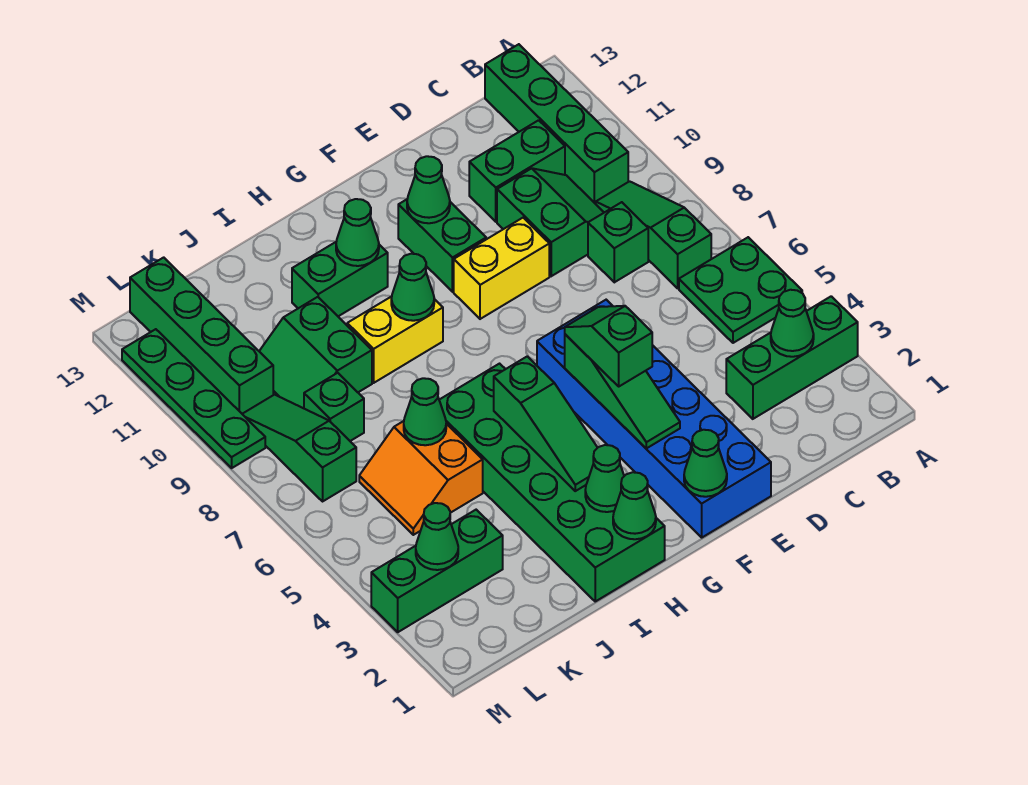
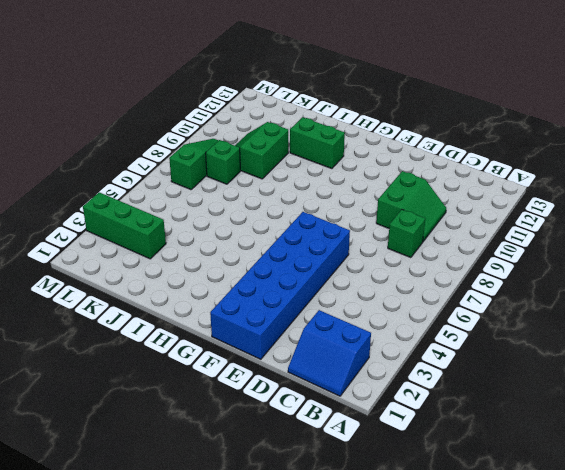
blue slope B1:C2 level 1 top 2 -> none
none -> green brick A3:C3 level 1
none -> green plate A5:B6 level 1
none -> green slope B7:B9 level 1 top 7
none -> green brick B10:B13 level 1

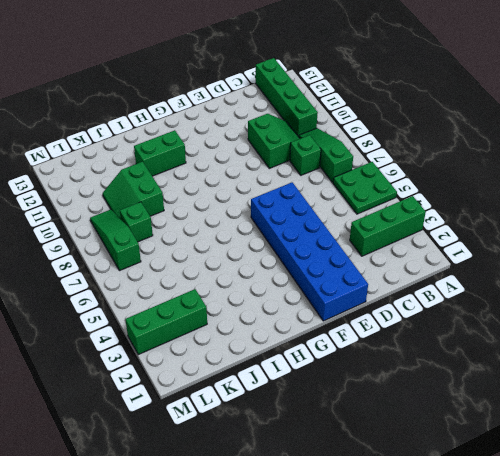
none -> green brick C11:D11 level 1
none -> yellow brick E9:F9 level 1
none -> green brick F10:F11 level 1
none -> green brick H1:I6 level 1

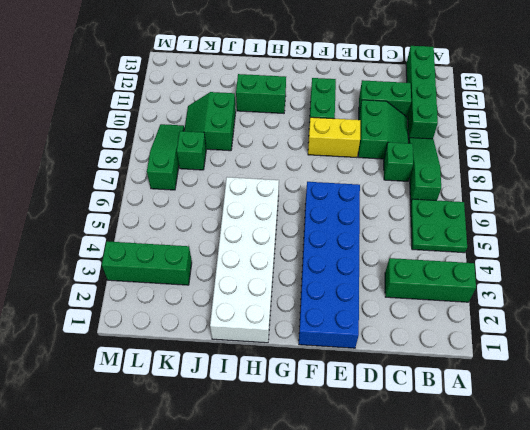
white brick H1:I6 level 1 -> green brick H1:I6 level 1
none -> yellow brick H9:I9 level 1
none -> orange slope J5:K6 level 1 top J
none -> green brick L10:L13 level 1
none -> green plate M9:M12 level 1

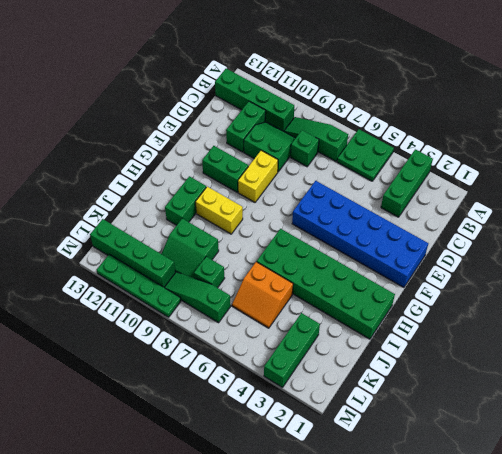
yellow brick H9:H10 level 1 -> yellow brick H9:I9 level 1
none -> green cone B3 level 2
none -> green cone F1 level 2
none -> green slope F3:F5 level 2 top 5
none -> green cone F11 level 2

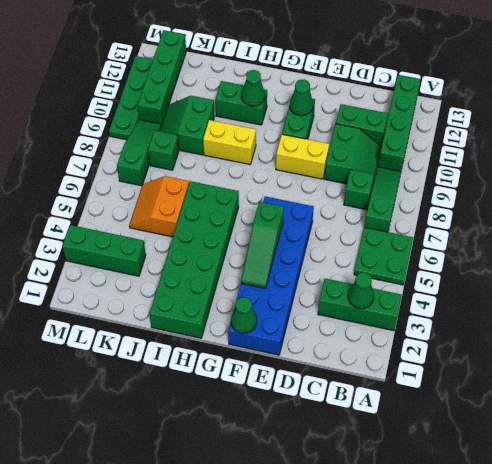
none -> green cone H1 level 2
none -> green cone H2 level 2
none -> green slope H3:H5 level 2 top 5
none -> green cone H9 level 2

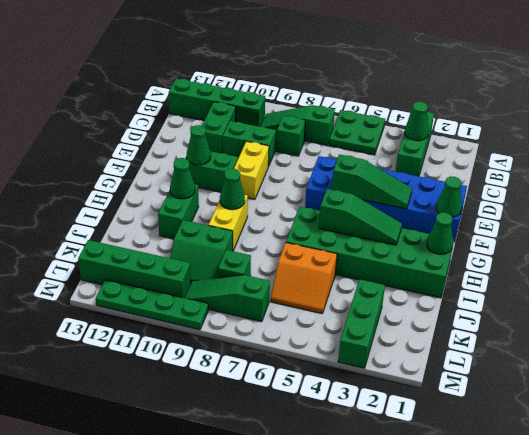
none -> green cone H2 level 2
none -> green cone J6 level 2
none -> green cone L3 level 2
none -> green slope F4:F5 level 3 top 4

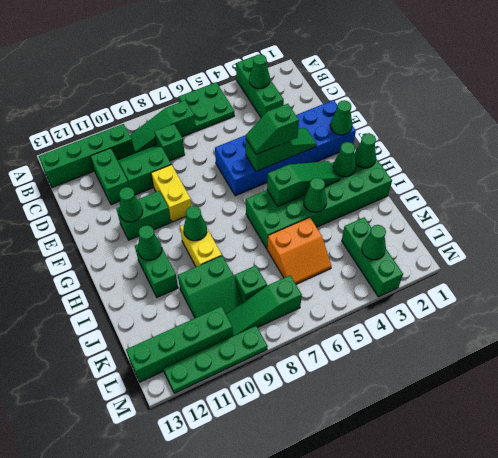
green cone I4 level 2 -> green cone J6 level 2

